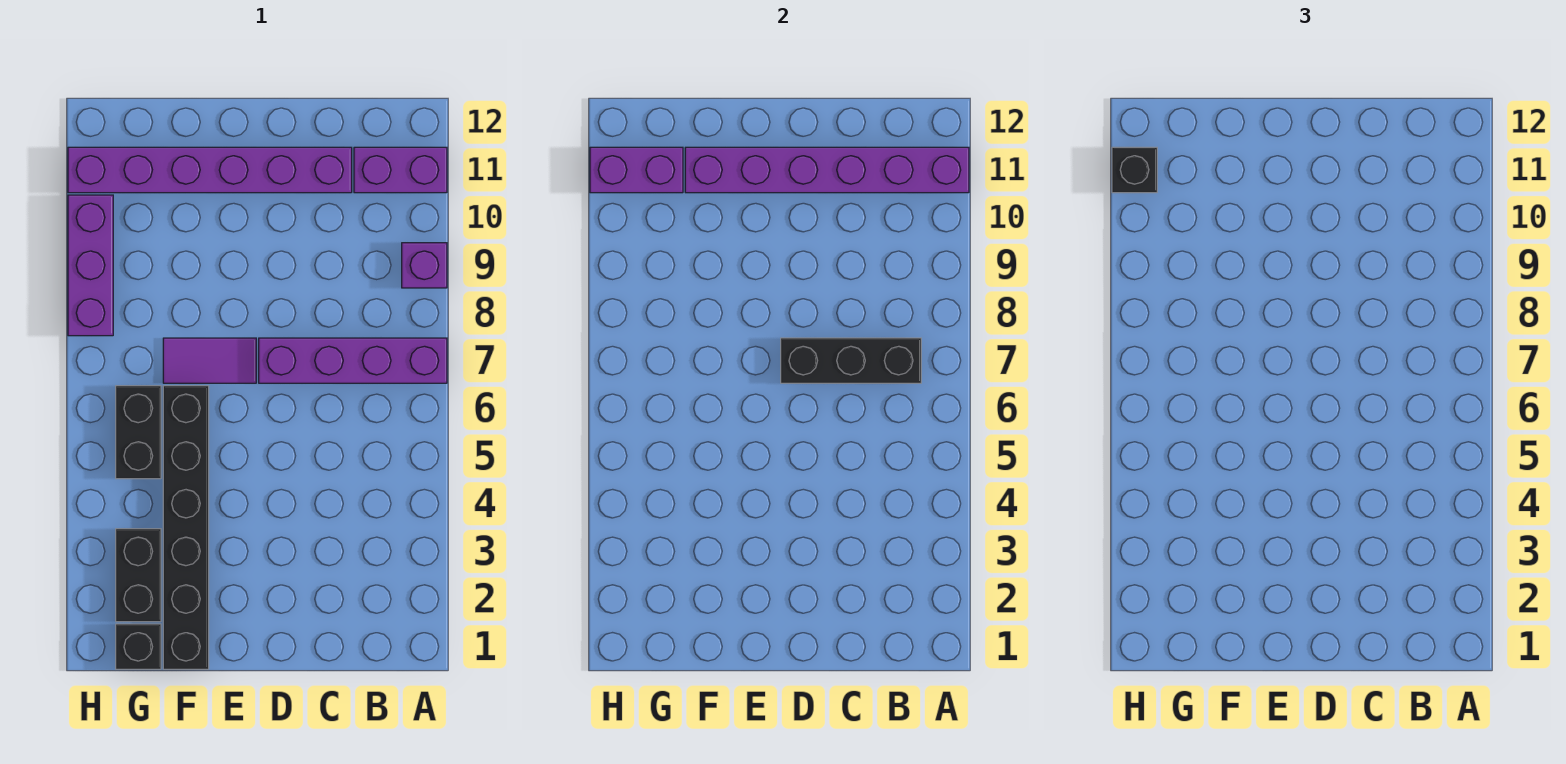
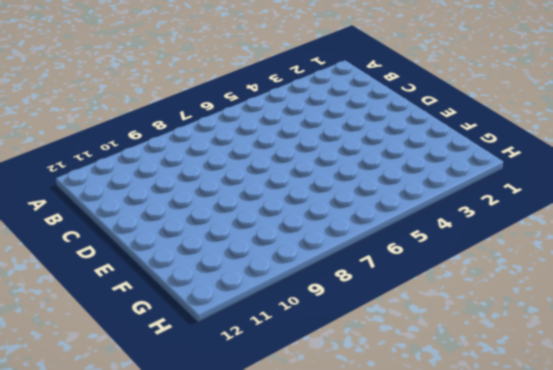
none -> purple brick A7:D7 level 1
none -> purple brick A9 level 1
none -> purple brick A11:B11 level 1

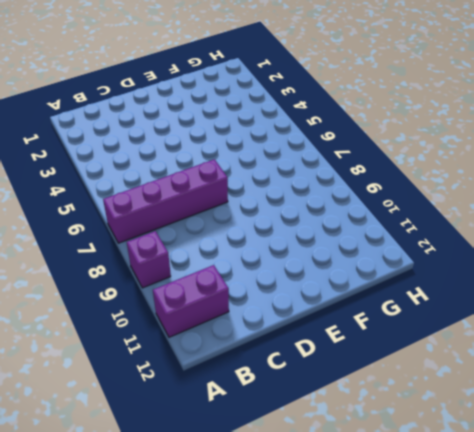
none -> purple brick C11:H11 level 1
none -> purple tile E7:F7 level 1
none -> black brick F1:F6 level 1

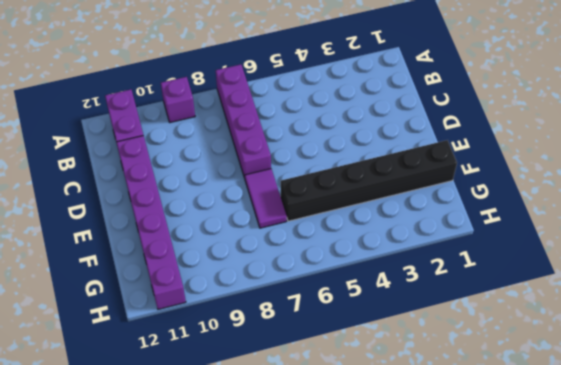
none -> black brick G1 level 1
none -> black brick G2:G3 level 1
none -> black brick G5:G6 level 1

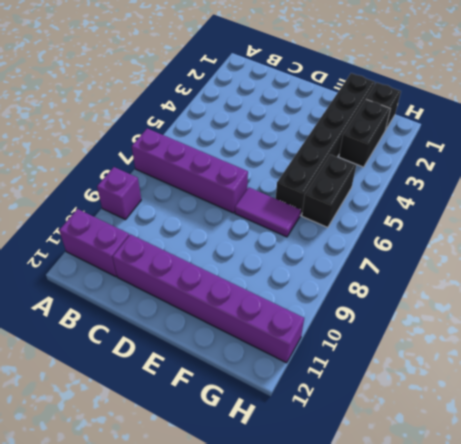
none -> purple brick H8:H10 level 1
none -> purple brick A11:F11 level 2
none -> black brick B7:D7 level 2

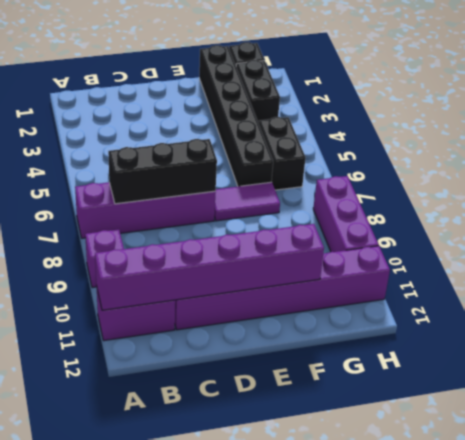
none -> purple brick G11:H11 level 2
none -> black brick H11 level 3

